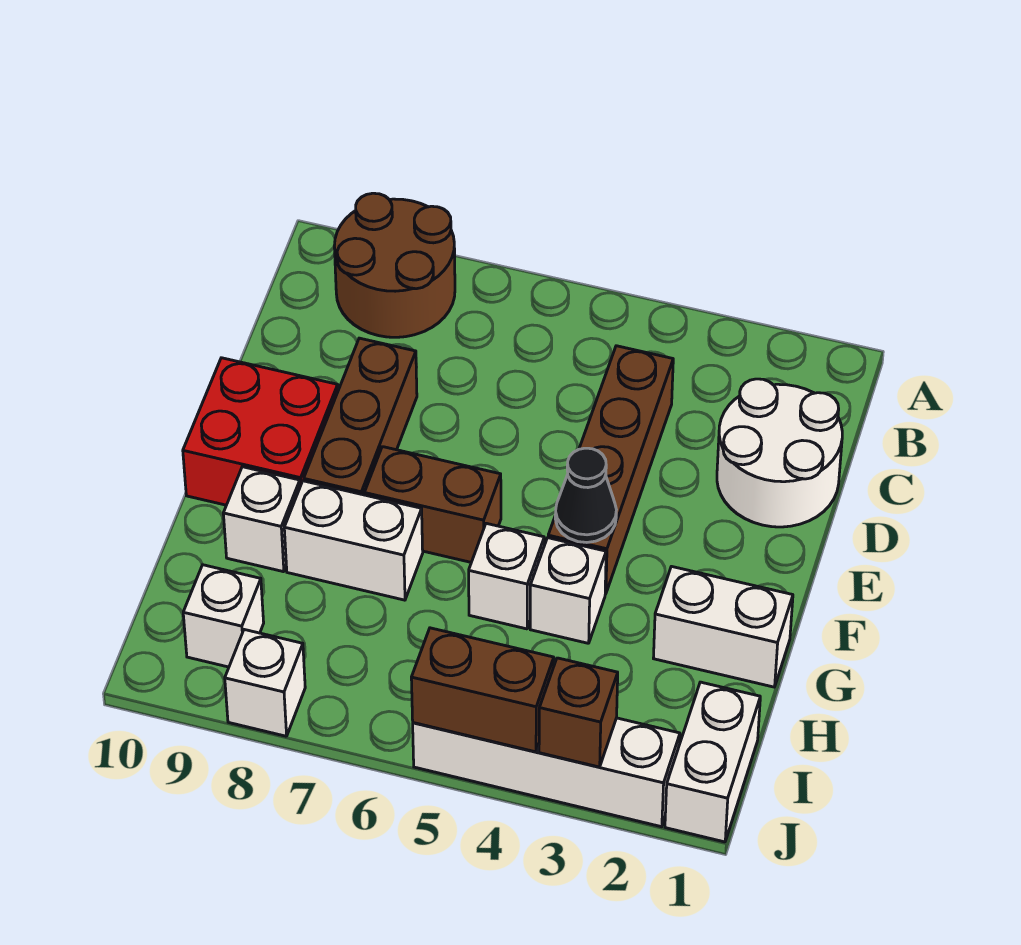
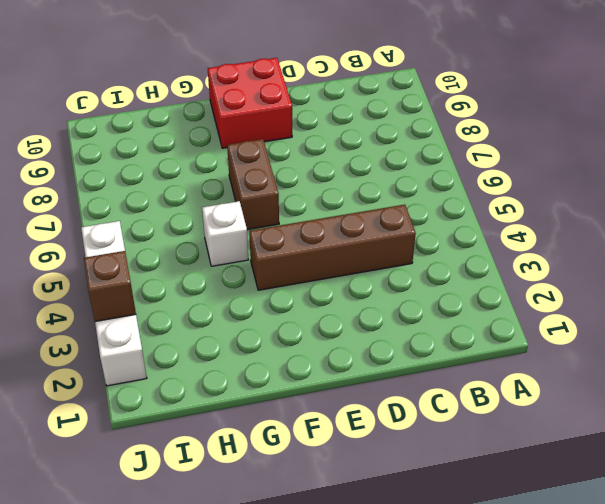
none -> brown round brick A8:B9 level 1
none -> white round brick C1:D2 level 1
none -> brown brick D8:F8 level 1

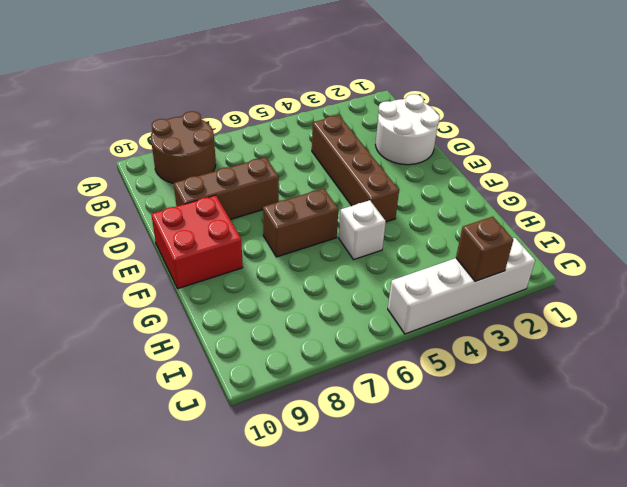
brown brick D7:D9 level 1 -> brown brick D8:F8 level 1
none -> white brick G1:G2 level 1
none -> white brick G4 level 1
none -> white brick G7:G8 level 1

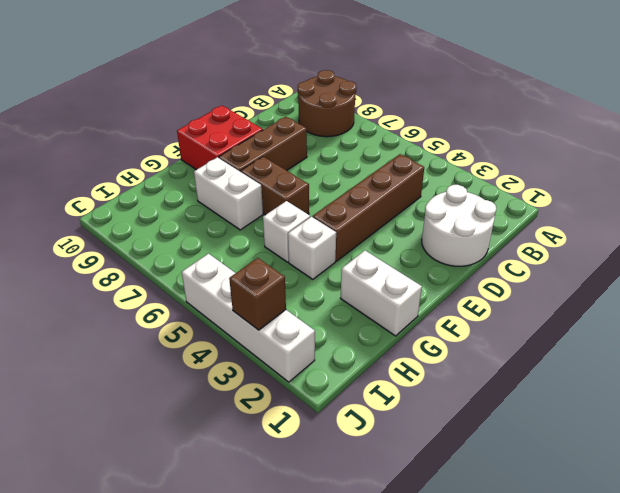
none -> white brick G9 level 1
none -> white brick I1:J1 level 1
none -> white brick I9 level 1

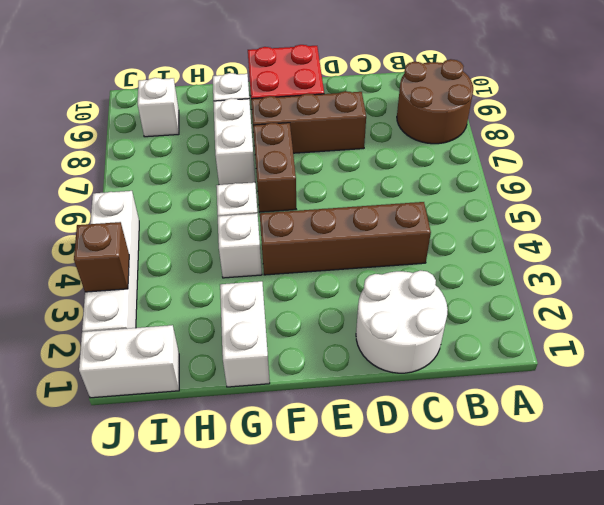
none -> white brick J8 level 1
none -> black cone F4 level 2
none -> brown brick J4:J5 level 2

